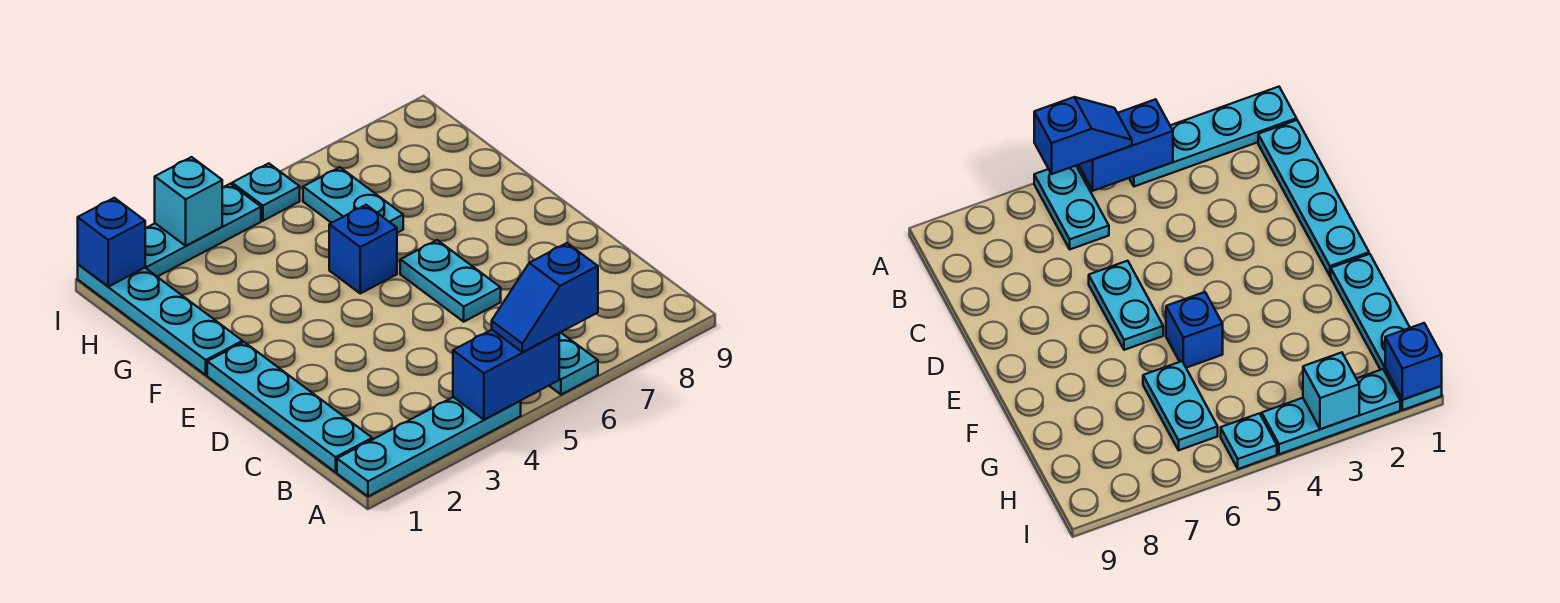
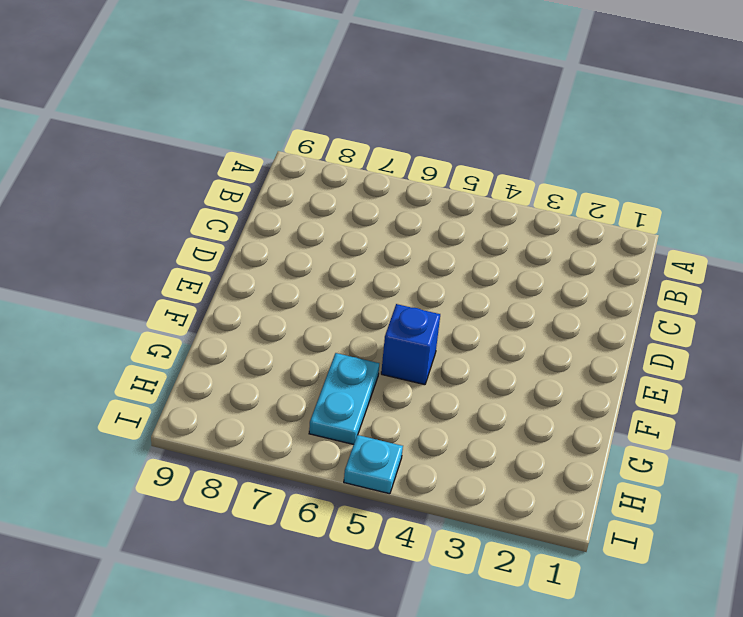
none -> cyan plate A1:A4 level 1
none -> cyan plate A6:B6 level 1
none -> cyan plate B1:E1 level 1

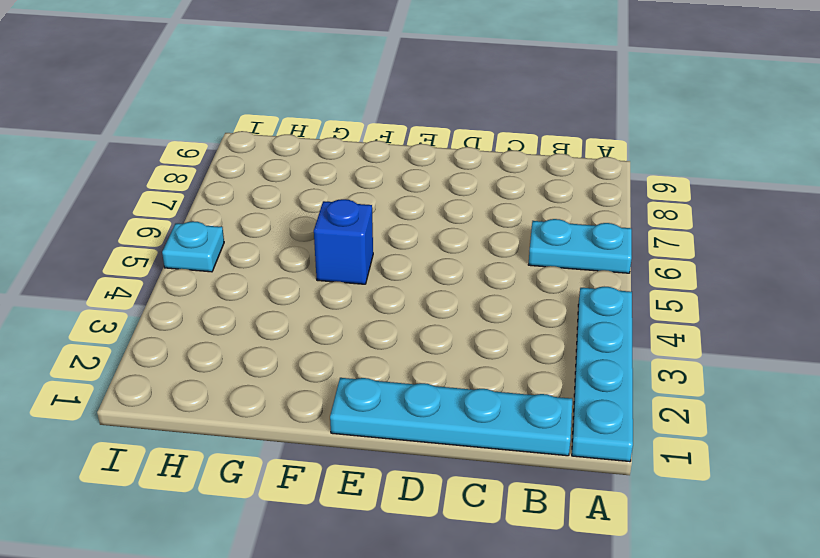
none -> cyan plate D6:E6 level 1
none -> cyan plate F1:I1 level 1
none -> cyan plate G6:H6 level 1

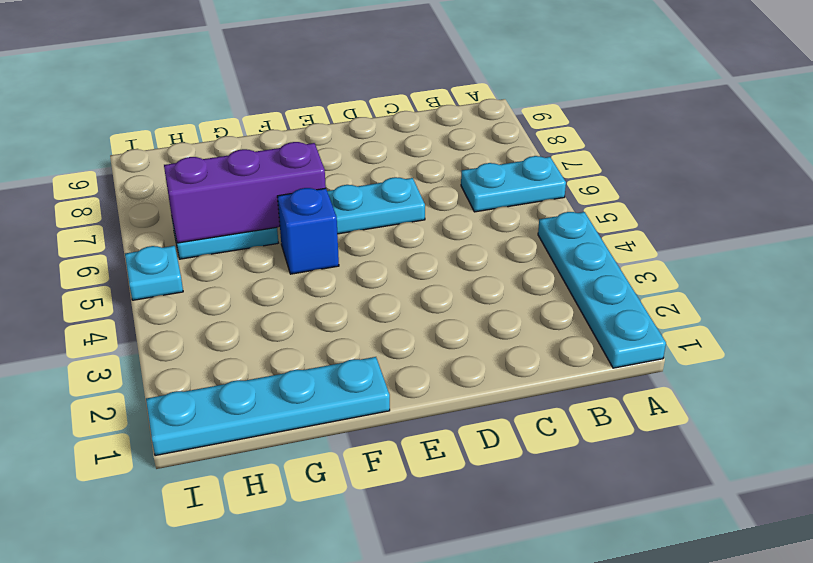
purple brick F6:H6 level 2 -> none
none -> cyan plate B1:E1 level 1
none -> cyan plate I2:I4 level 1
none -> blue brick A4:A5 level 2

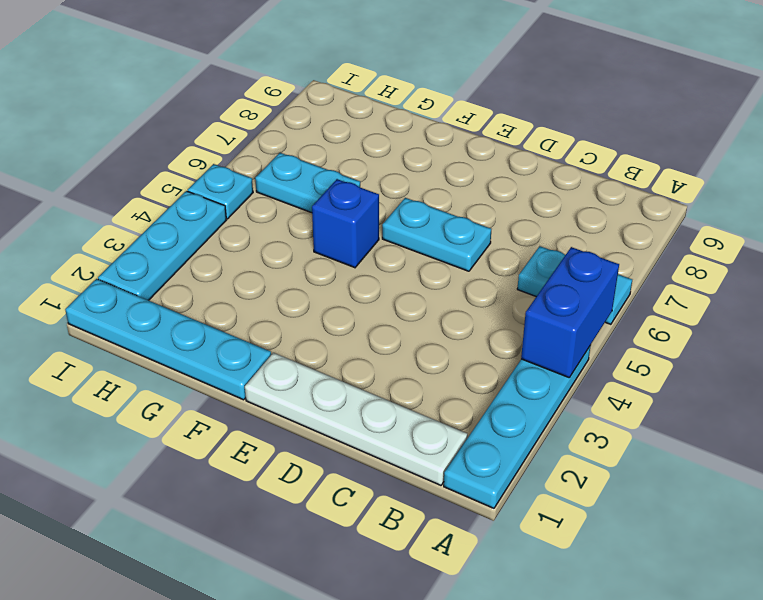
white plate B1:E1 level 1 -> cyan plate B1:E1 level 1
none -> blue brick I1 level 2
none -> cyan brick I3 level 2
none -> blue slope A5:A6 level 3 top 6

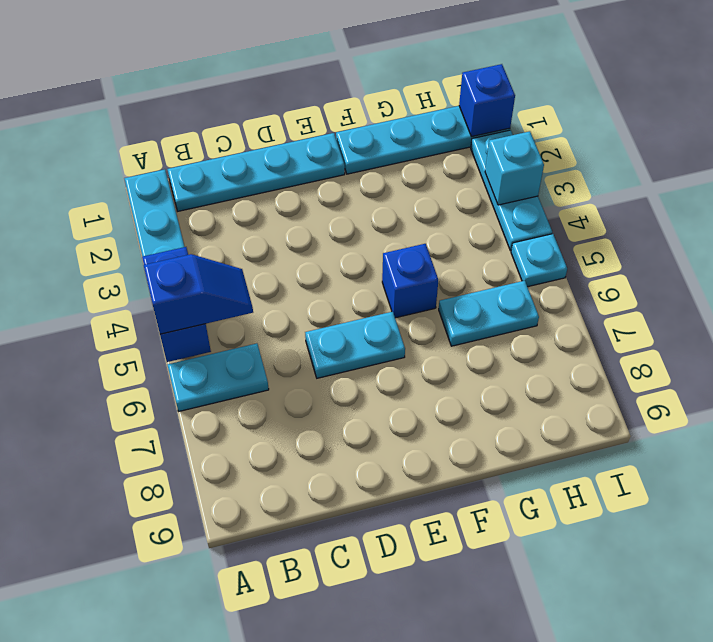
blue slope A5:B5 level 3 top A -> blue slope A5:A6 level 3 top 6

